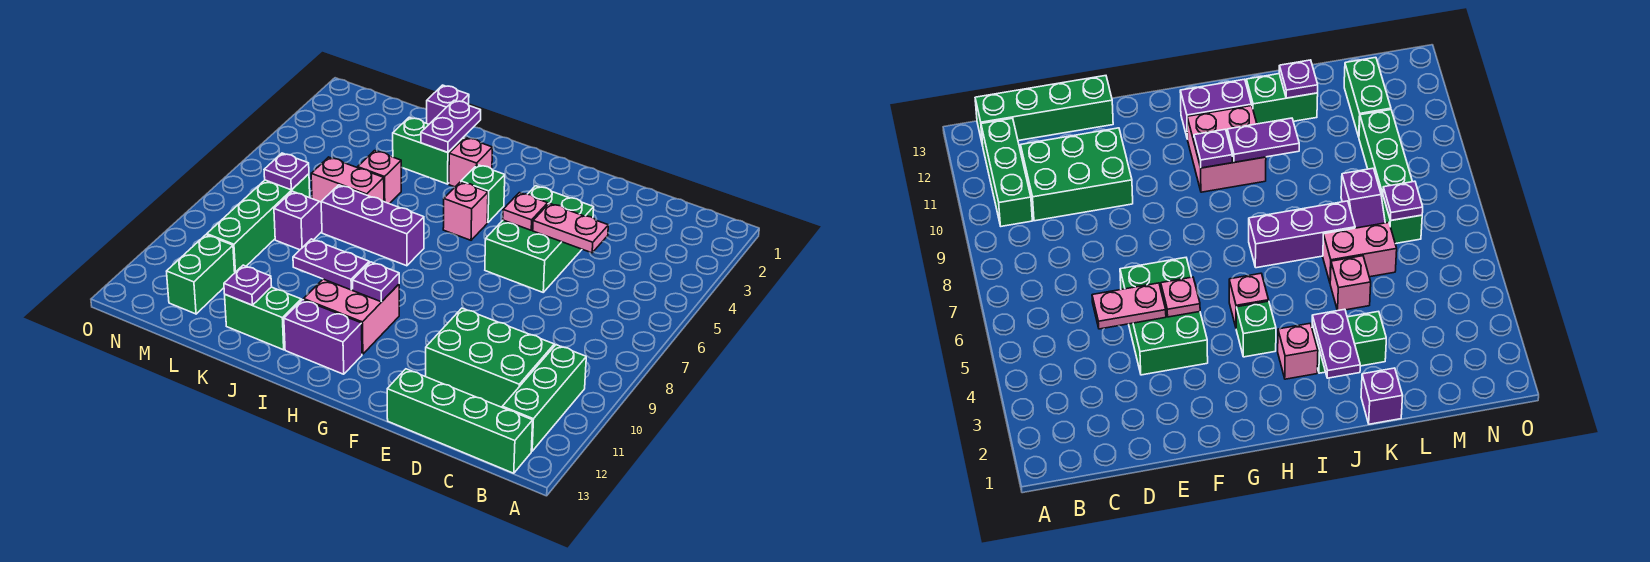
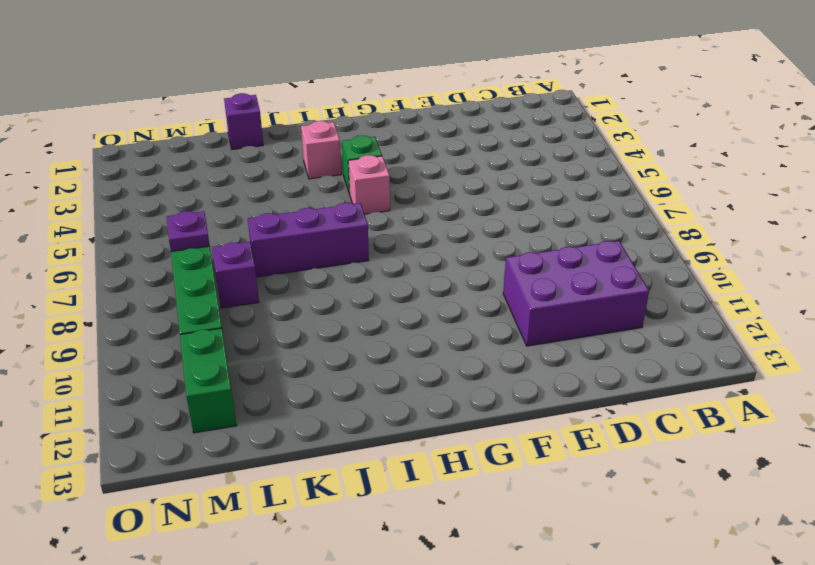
purple brick C10:E11 level 1 -> green brick C10:E11 level 1
none -> green brick B10:B12 level 1
none -> green brick B13:E13 level 1
none -> green brick E4:F6 level 1

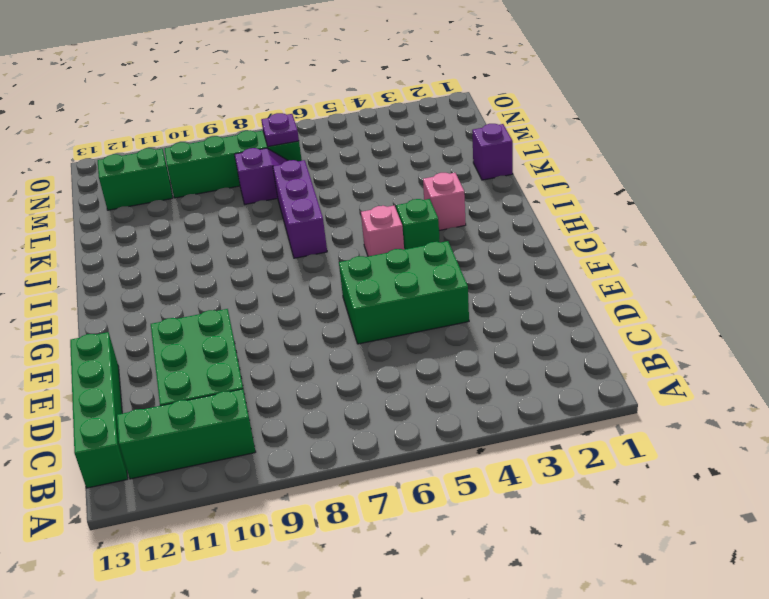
none -> pink brick H10:I11 level 1
none -> purple brick H12:I12 level 1
none -> green brick J3:K3 level 1

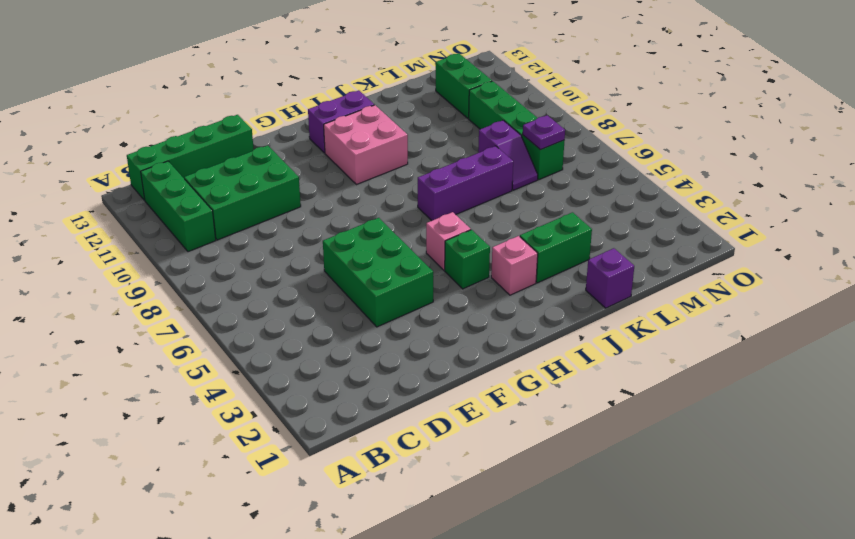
none -> green brick J12:K12 level 1
none -> pink brick K5 level 1
none -> pink brick K6:L6 level 1

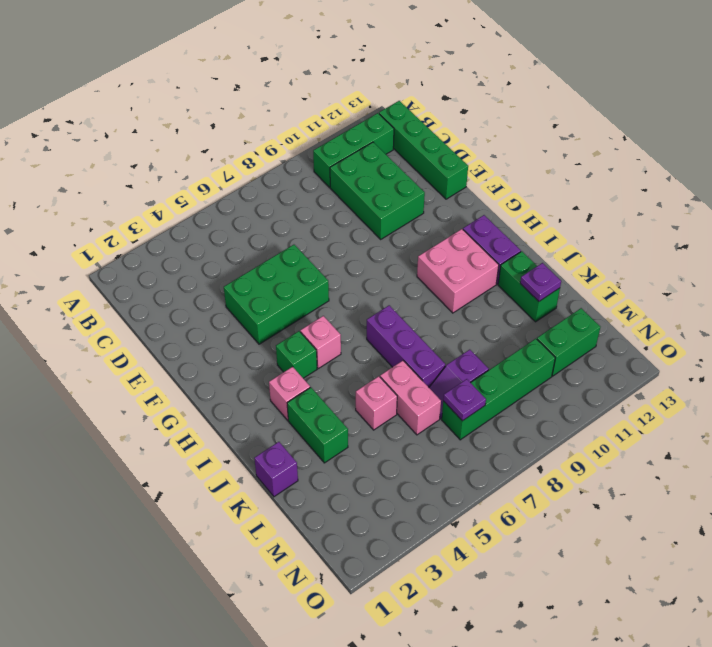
none -> pink plate D5:E5 level 2
none -> pink plate F5 level 2
none -> purple plate H10 level 2

